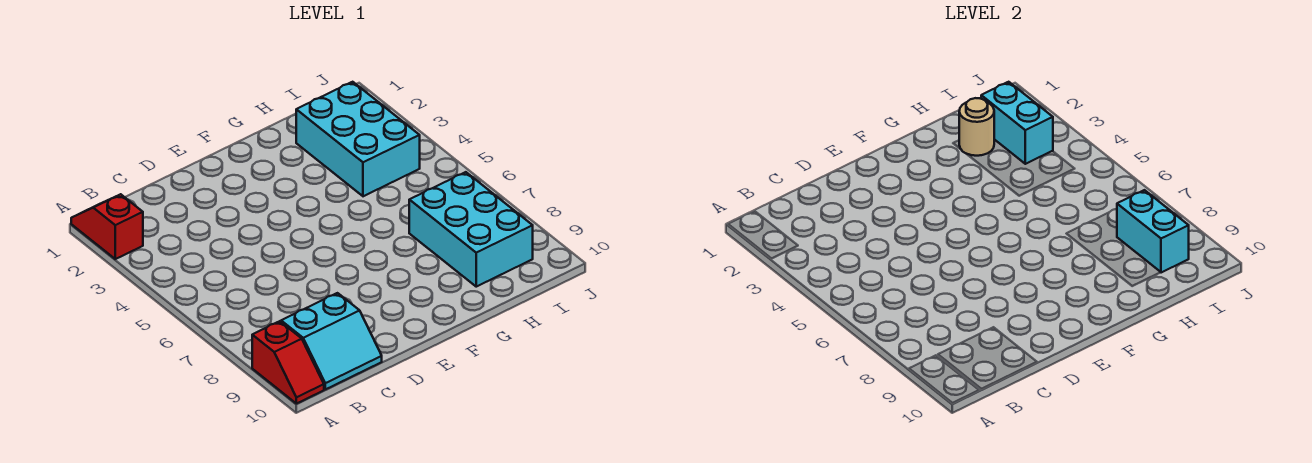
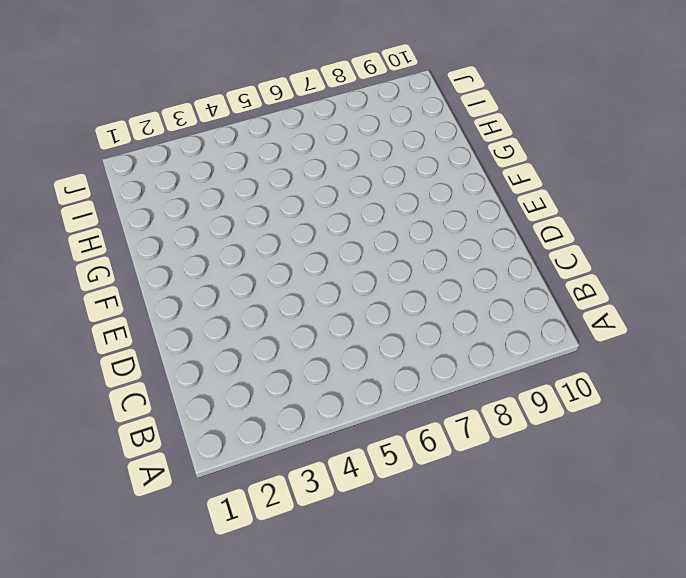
none -> red slope A1:A2 level 1 top 2
none -> red slope A9:A10 level 1 top 9

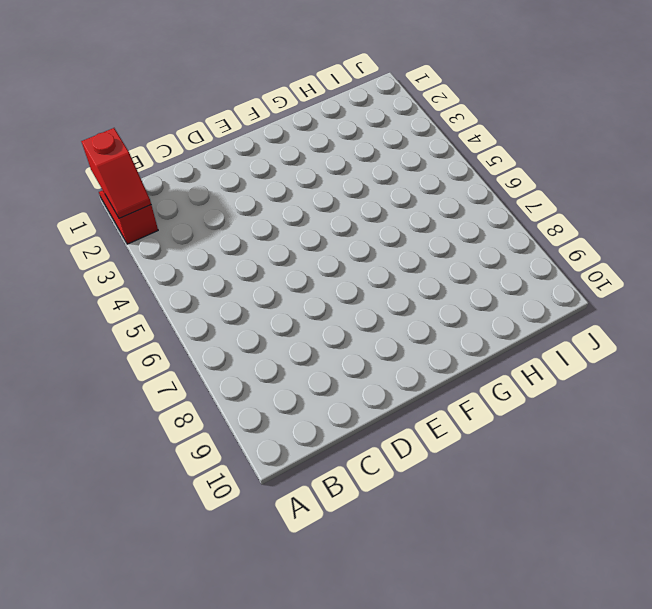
red slope A1:A2 level 2 top 1 -> red slope A9:A10 level 1 top 9
none -> cyan slope B9:C10 level 1 top 9
none -> cyan brick H2:I4 level 1

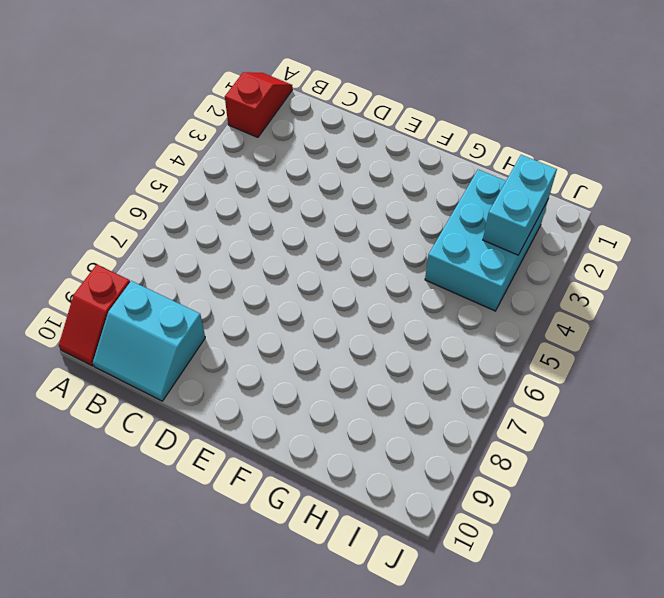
none -> cyan brick H7:I9 level 1
none -> tan round brick H2 level 2

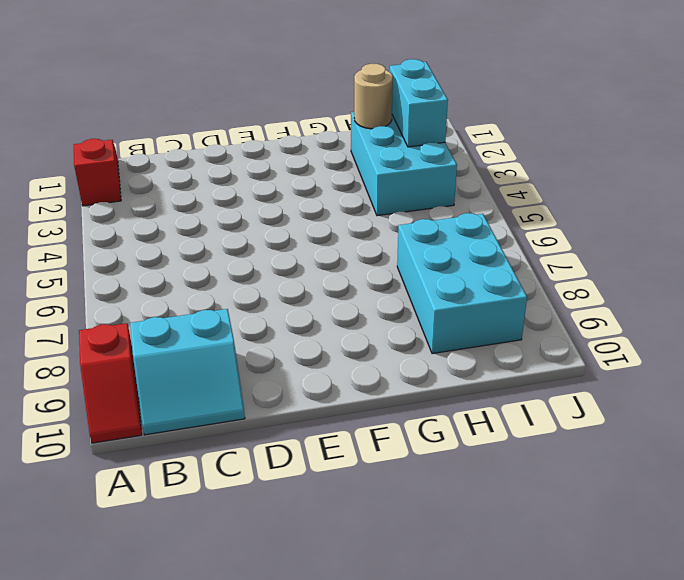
none -> cyan brick I8:I9 level 2

